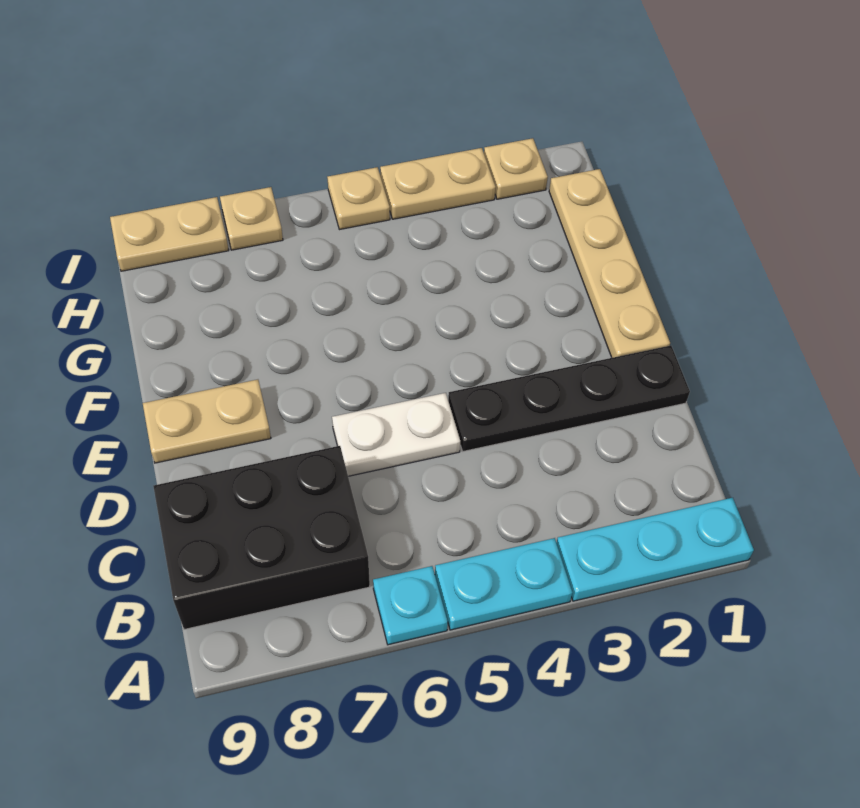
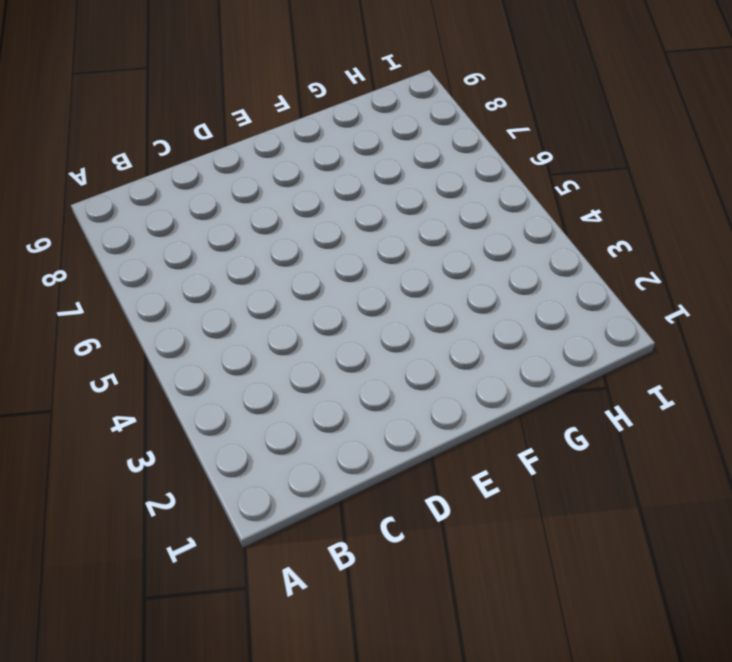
none -> cyan plate A1:A3 level 1
none -> cyan plate A4:A5 level 1
none -> cyan plate A6 level 1

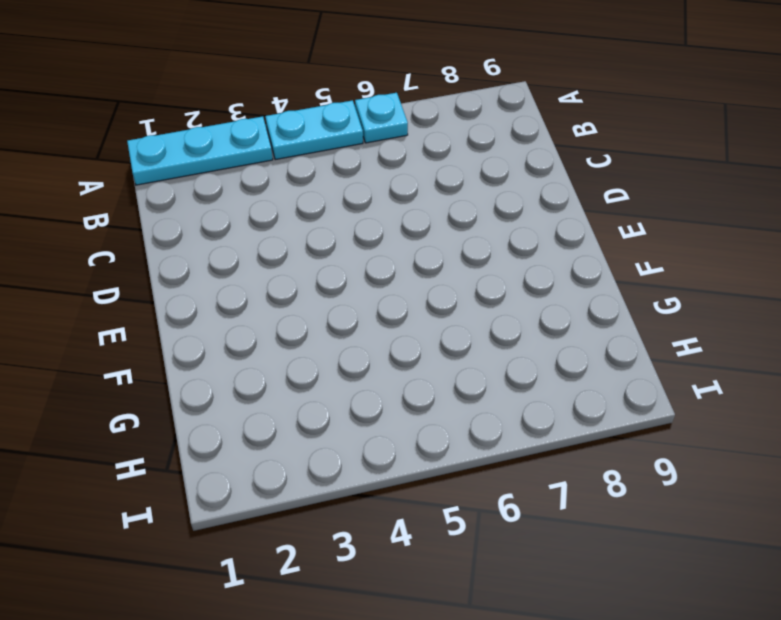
none -> black brick B7:C9 level 1
none -> black plate D1:D4 level 1
none -> white plate D5:D6 level 1

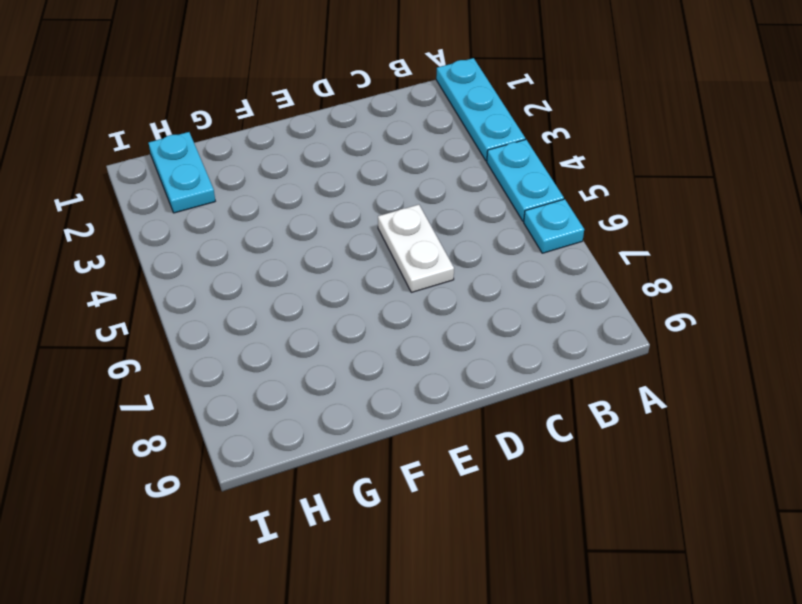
cyan plate H1:H2 level 1 -> tan plate E1:H1 level 1
none -> black brick B7:C9 level 1
none -> black plate D1:D4 level 1
none -> tan plate E8:E9 level 1

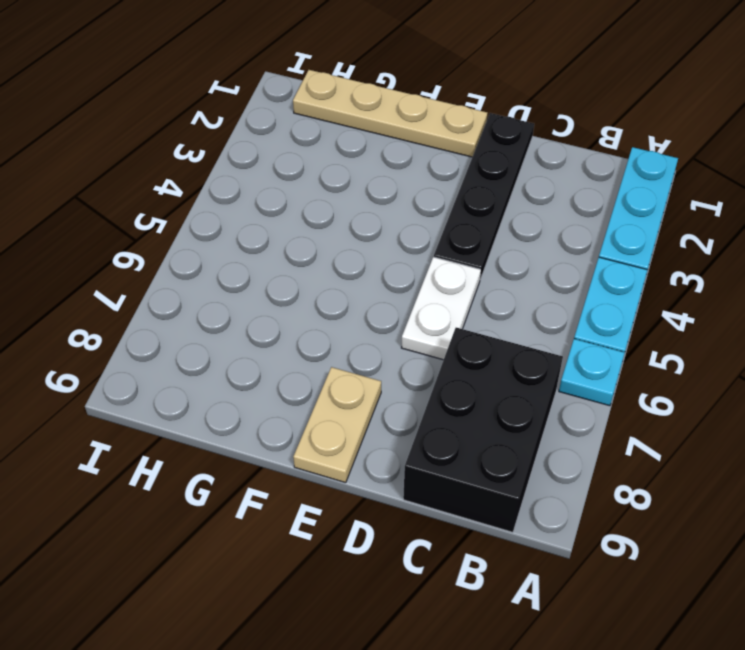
none -> tan plate I2 level 1
none -> tan plate I3:I4 level 1
none -> tan plate I5 level 1

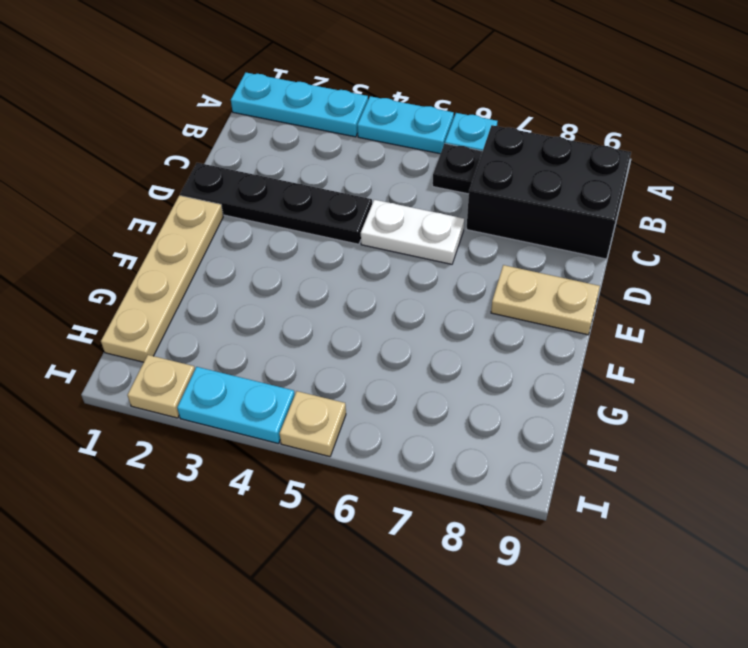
black plate B6 level 1 -> none
cyan plate I3:I4 level 1 -> tan plate I3:I4 level 1
none -> tan plate I7 level 1
none -> tan plate I8:I9 level 1

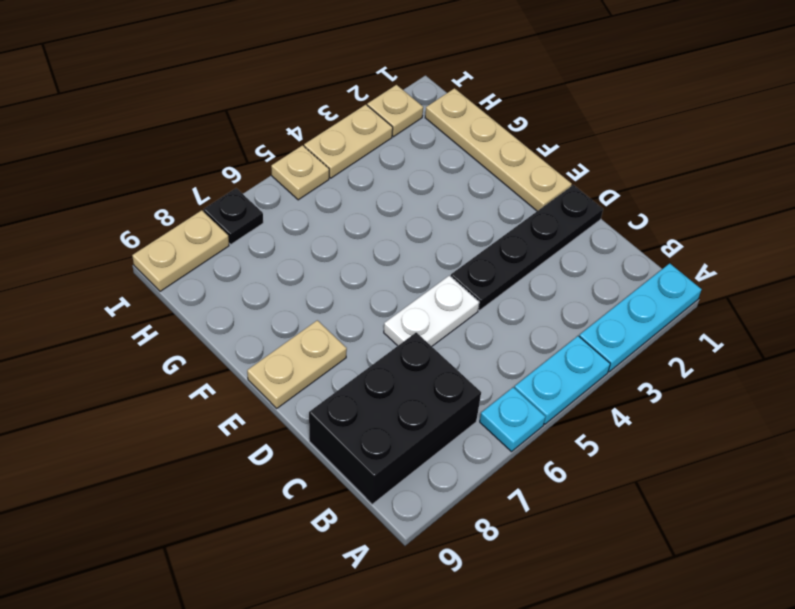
black plate I7 level 1 -> tan plate I7 level 1

